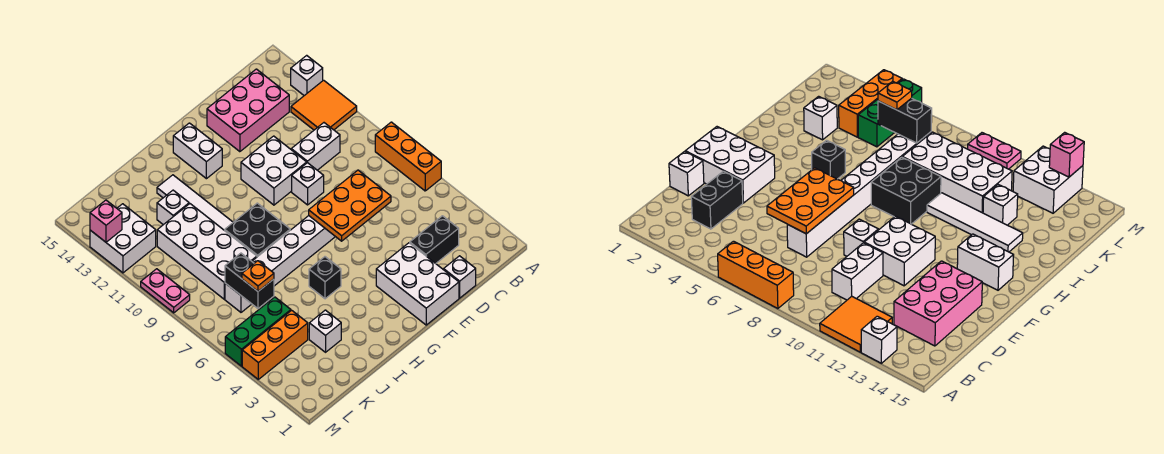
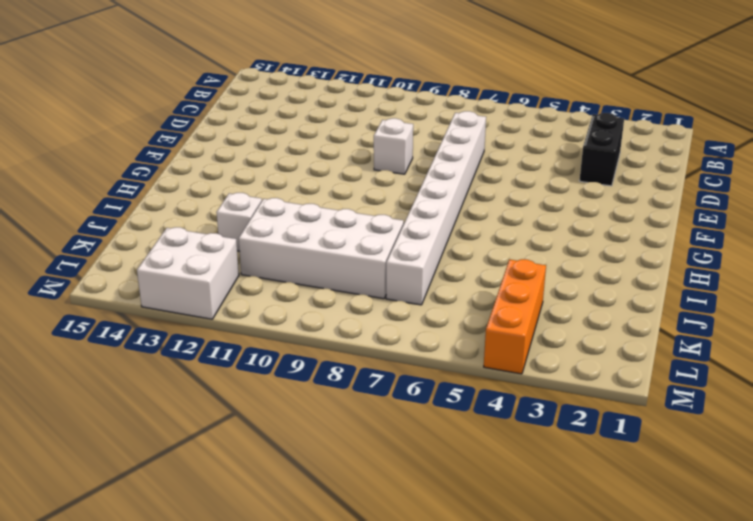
none -> orange brick A6:A8 level 1
none -> orange tile A11:B12 level 1
none -> white brick A13 level 1

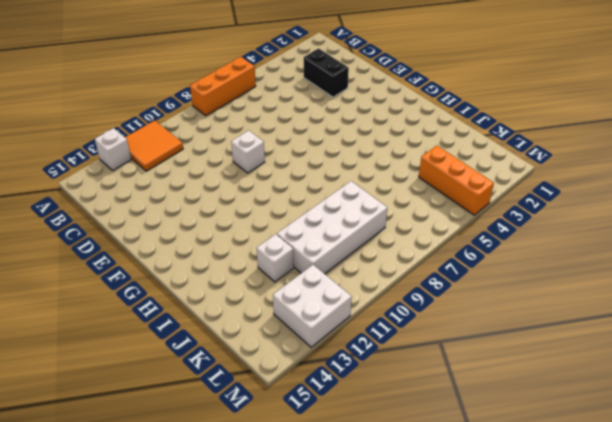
none -> white brick C10:D10 level 1
none -> pink brick C13:E14 level 1
none -> white brick D1 level 1

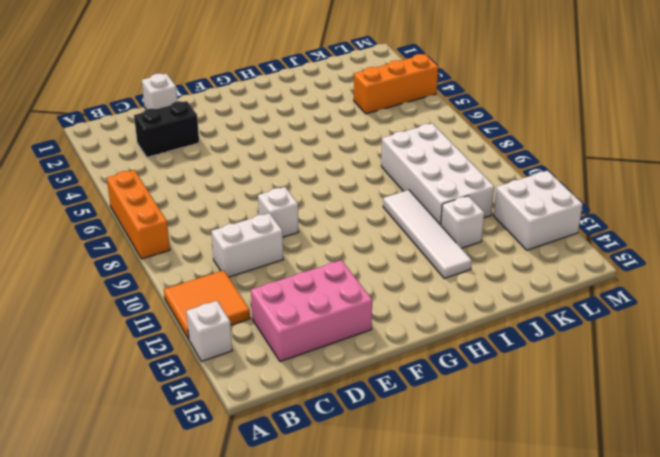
none -> white brick D7:K7 level 1
none -> white brick E1:F3 level 1
none -> white brick E10:F11 level 1

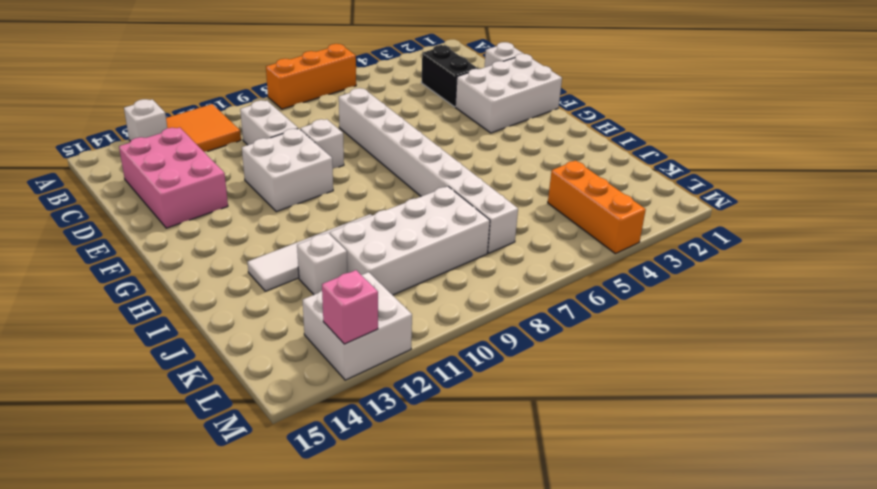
none -> white brick G13:G14 level 1
none -> black brick H5 level 1
none -> black brick H8:I9 level 1

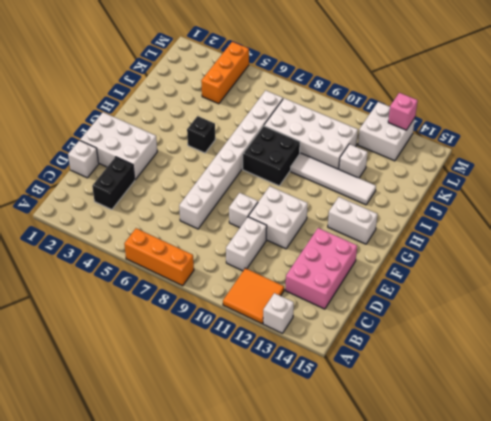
none -> white brick J3 level 1
none -> green brick K5:M5 level 1
none -> pink plate M9:M10 level 1

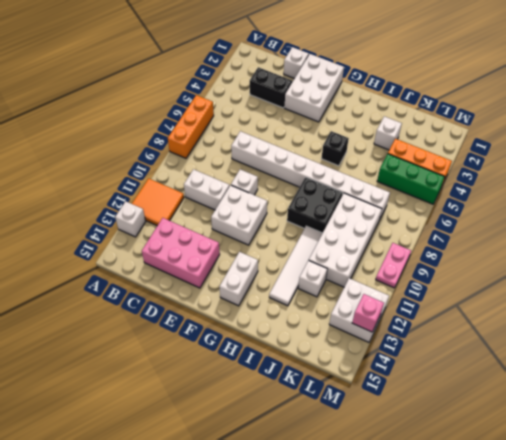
none -> orange plate D6:F7 level 2
none -> black brick K6:K7 level 2
none -> orange plate K6 level 3

